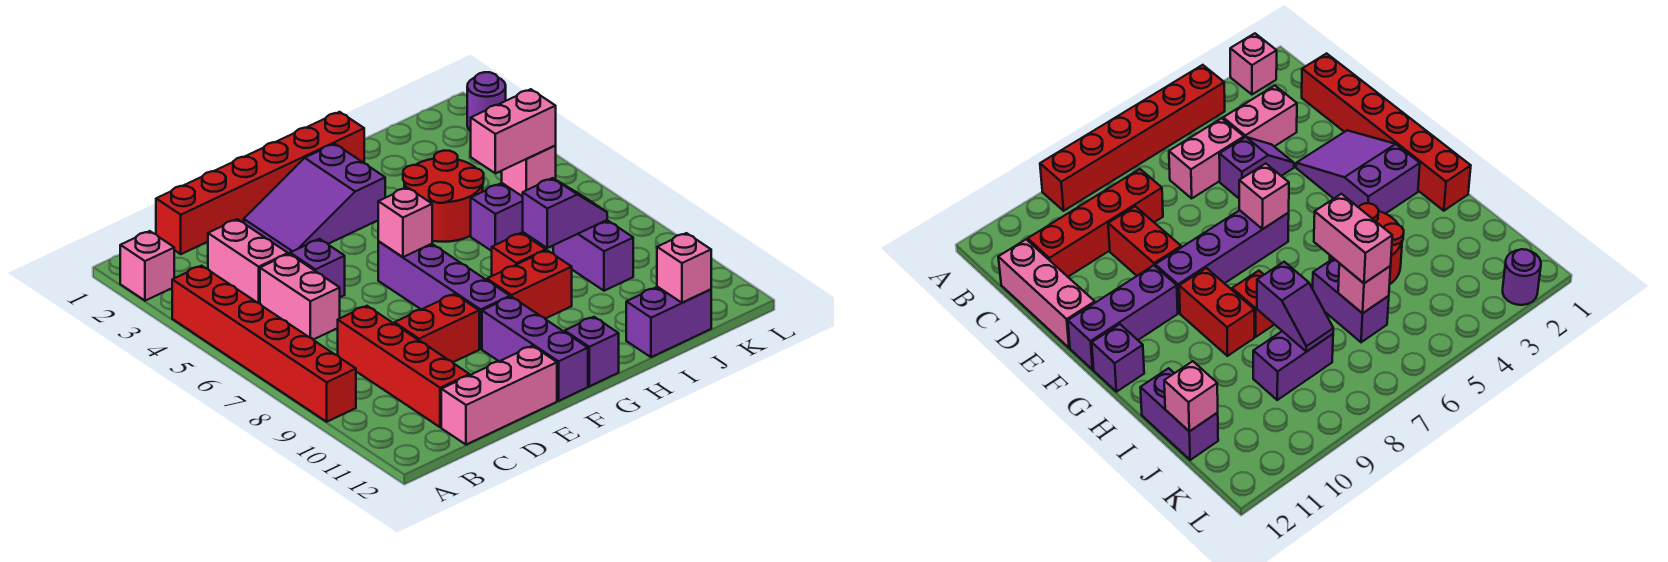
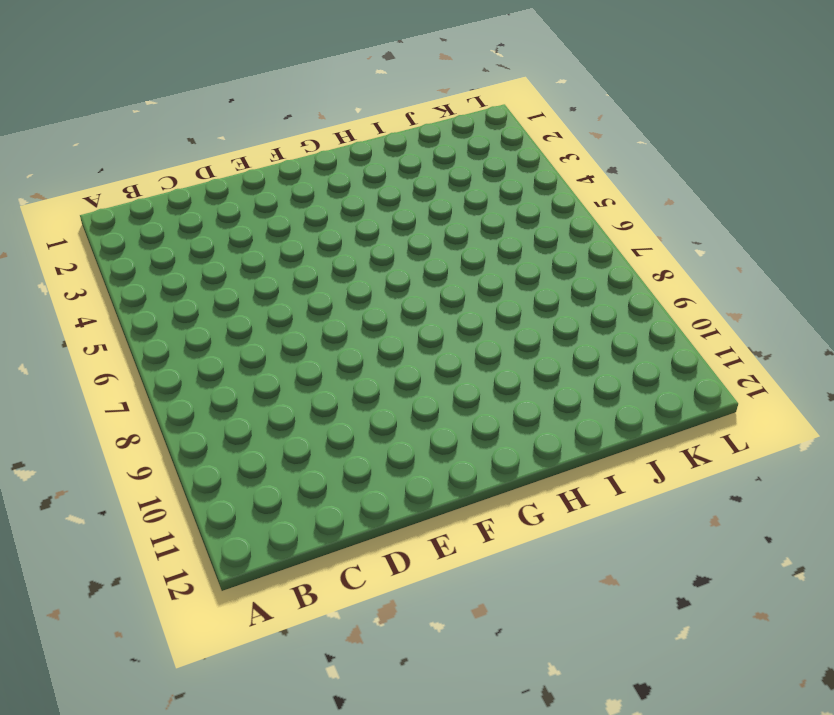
none -> pink brick A2 level 1
none -> red brick A4:A9 level 1
none -> red brick C1:H1 level 1

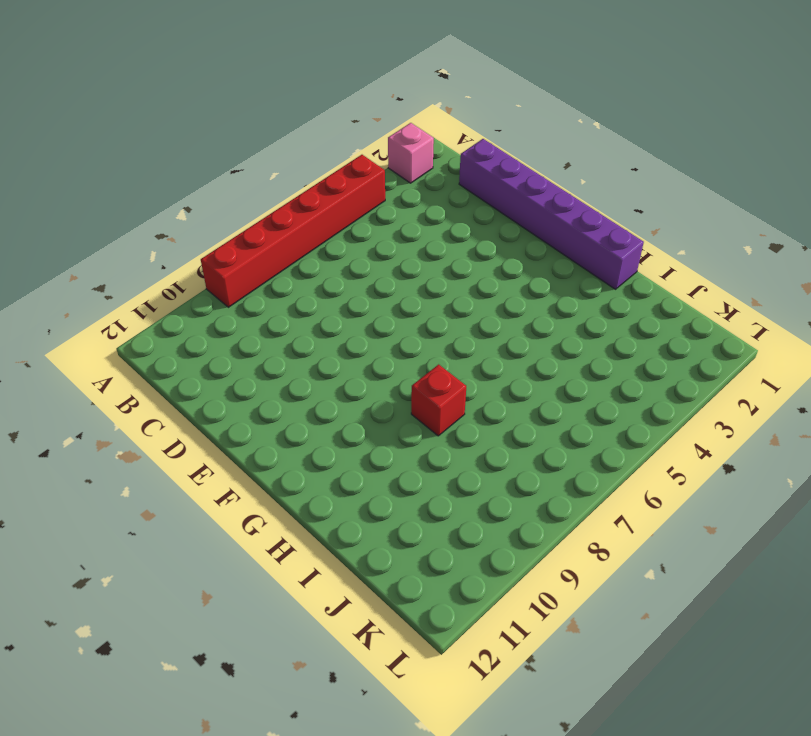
purple brick C1:H1 level 1 -> red brick C1:H1 level 1
none -> pink brick C3:C4 level 1
none -> pink brick C5:C6 level 1
none -> red brick C8:C11 level 1

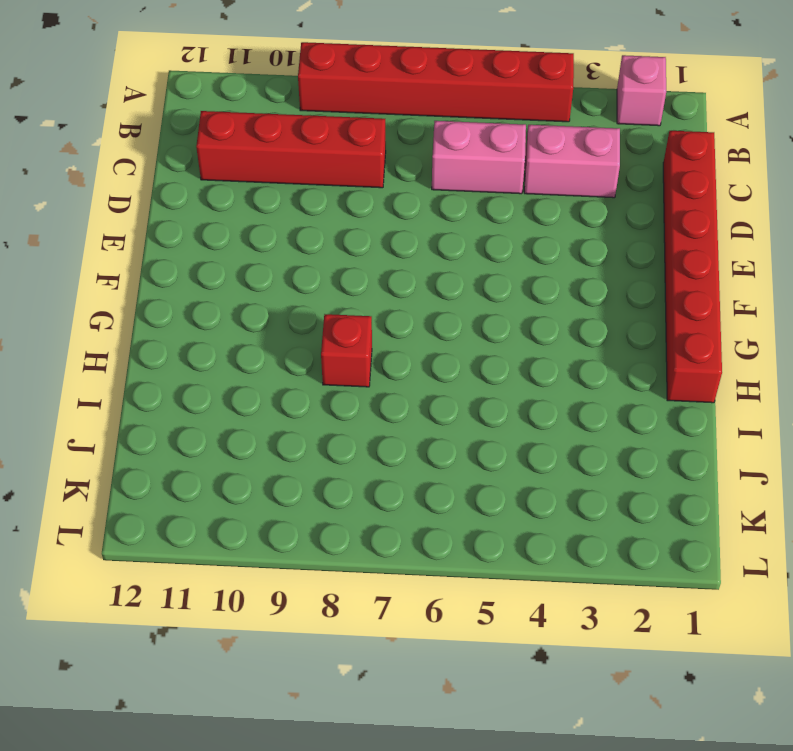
none -> pink brick C12:E12 level 1
none -> purple slope D4:D5 level 1 top 5
none -> red brick D9:E9 level 1

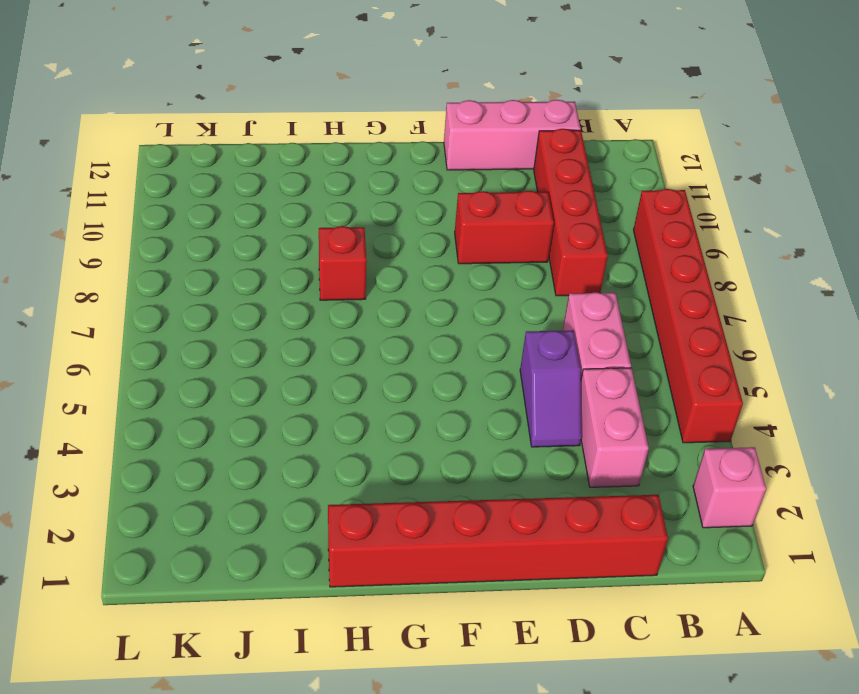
none -> purple slope E2:G3 level 1 top G
none -> purple brick F6:F9 level 1
none -> purple brick F10:F12 level 1

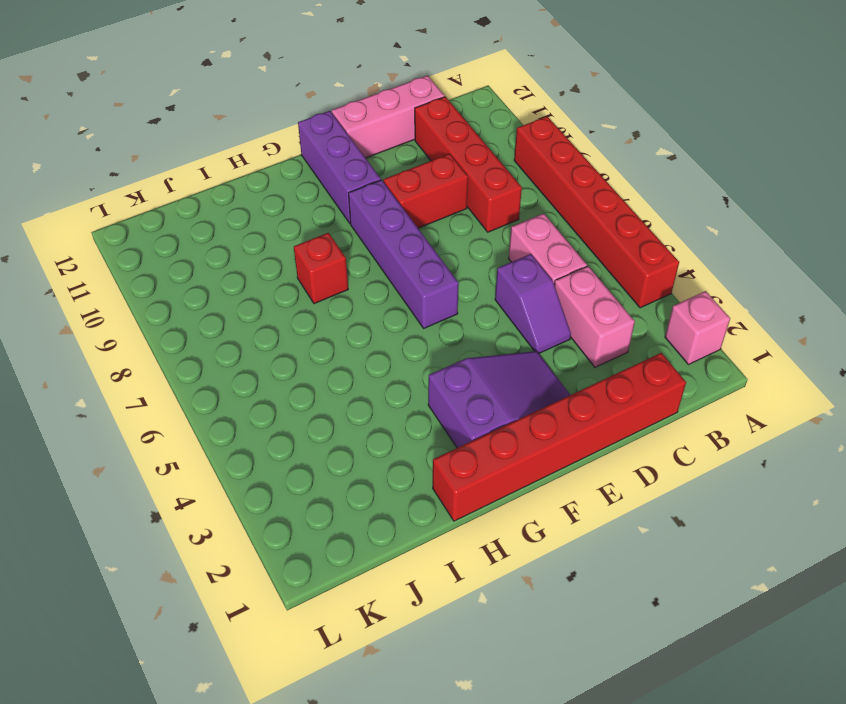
none -> red brick G9:H9 level 1
none -> purple brick G12 level 1
none -> red round brick H4:I5 level 1

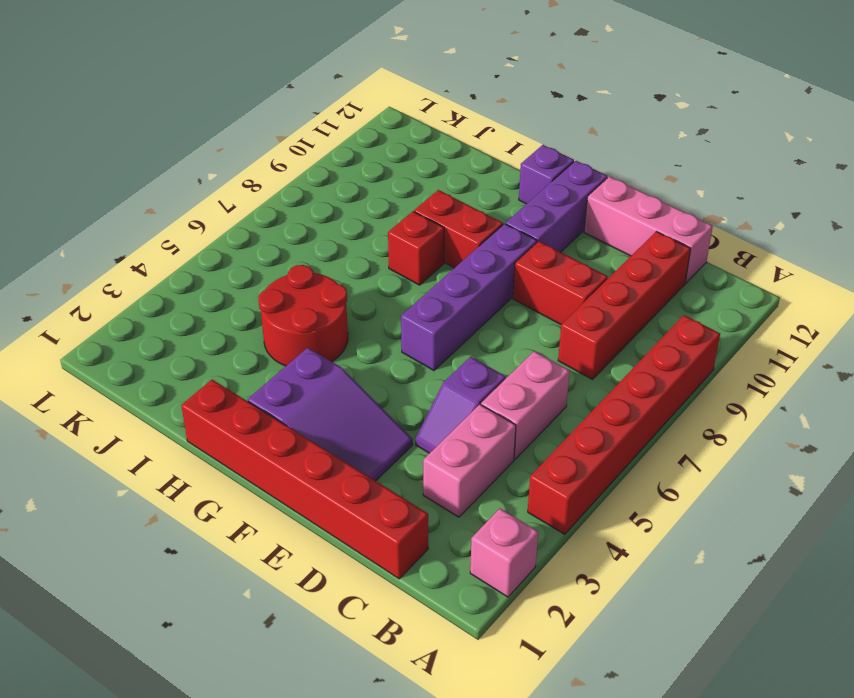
none -> purple brick I6:J6 level 1
none -> purple brick I12:J12 level 1
none -> purple brick J8:J9 level 1

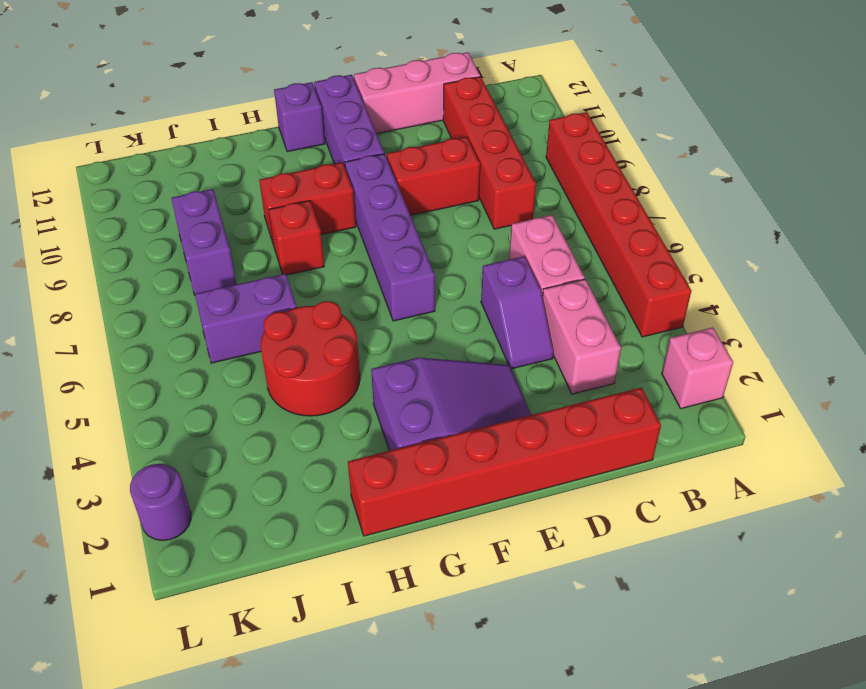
none -> purple brick I12:J12 level 1
none -> pink brick F6 level 2
none -> purple slope I8:J8 level 2 top I

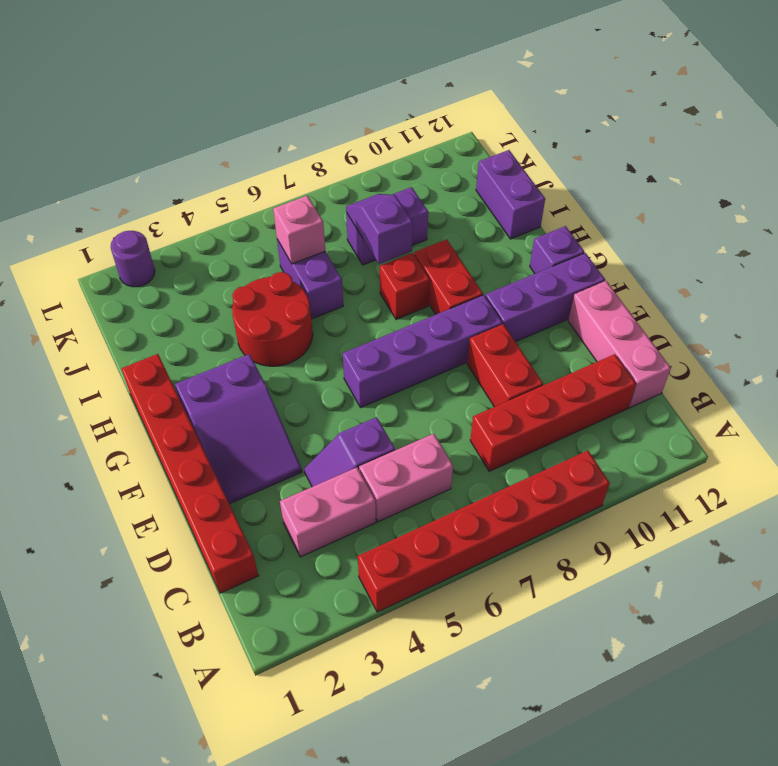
none -> pink brick A2 level 1
none -> pink brick F6 level 2
none -> pink brick J12 level 2

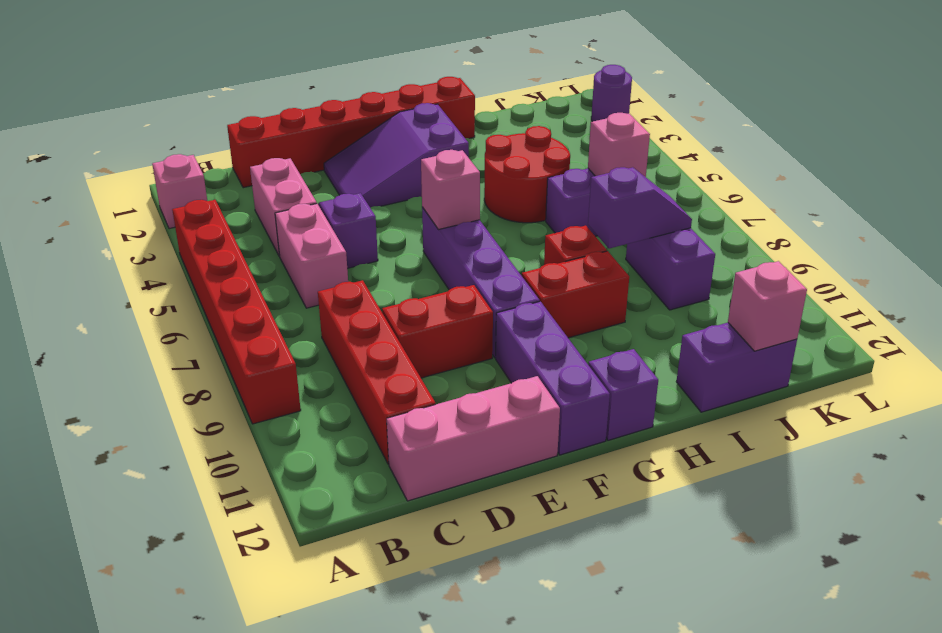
none -> pink brick I6:J6 level 3

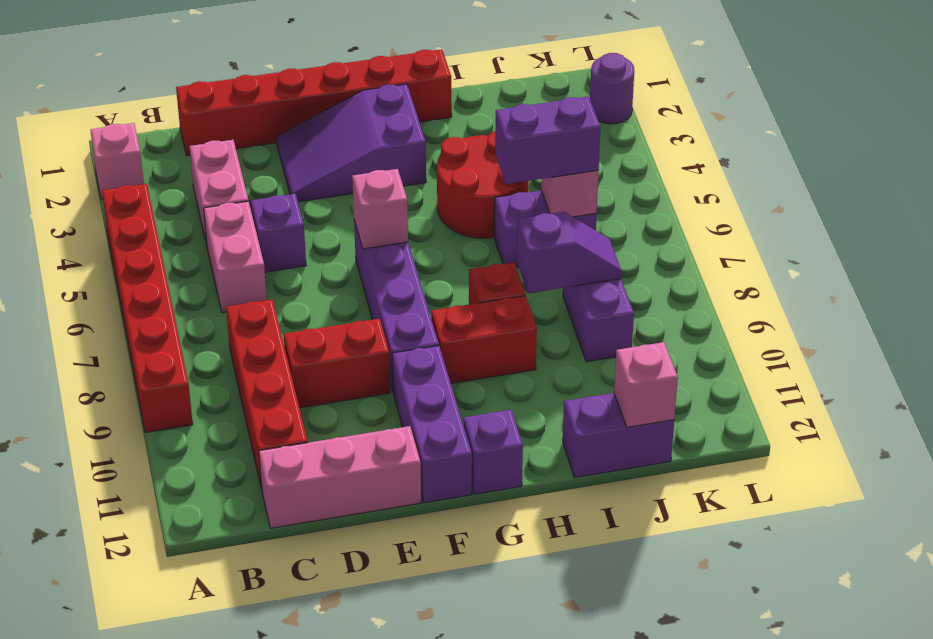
purple brick I6:J6 level 3 -> pink brick I6:J6 level 3

